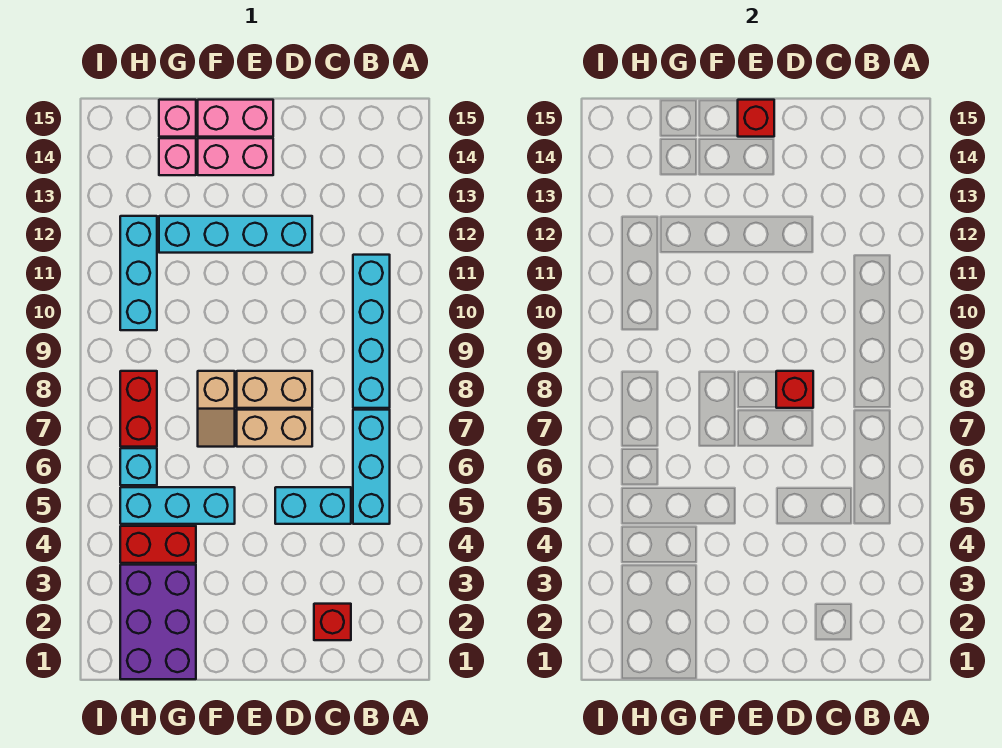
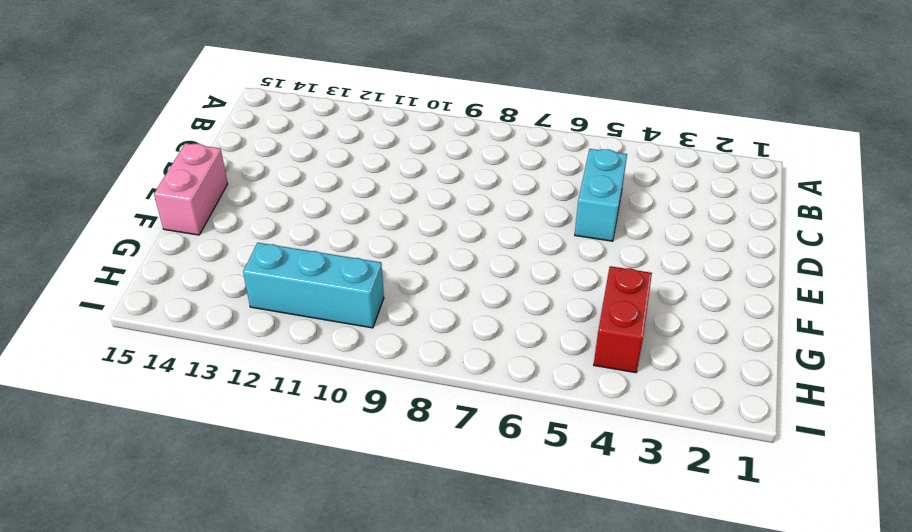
none -> cyan brick B5:B7 level 1
none -> cyan brick B8:B11 level 1
none -> red brick C2 level 1

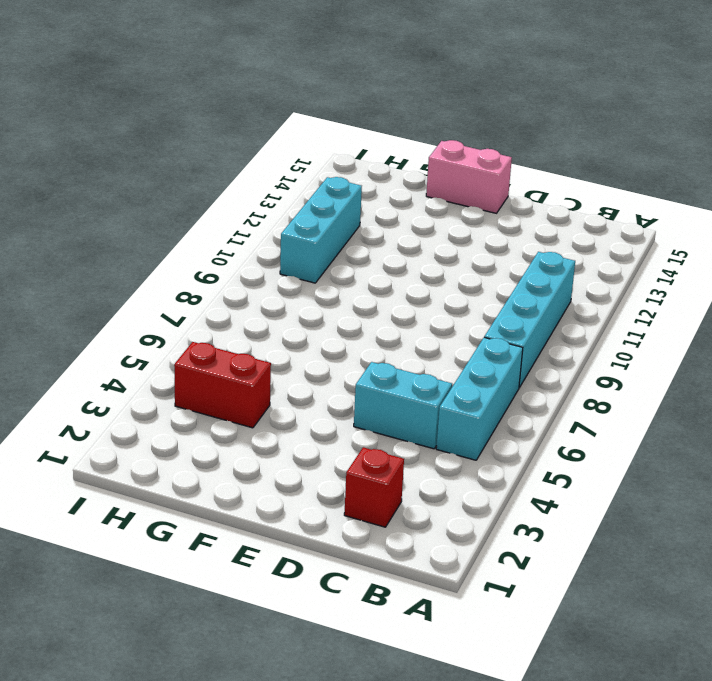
none -> tan brick D7:E7 level 1
none -> tan brick D8:E8 level 1
none -> cyan brick D12:G12 level 1

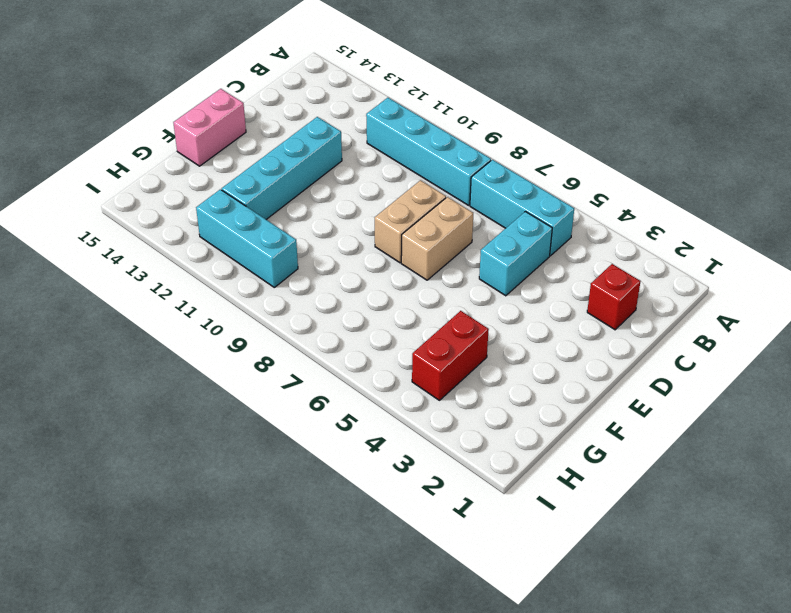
none -> pink brick E14:F14 level 1
none -> cyan brick F5:H5 level 1
none -> tan slope F7:F8 level 1 top 8

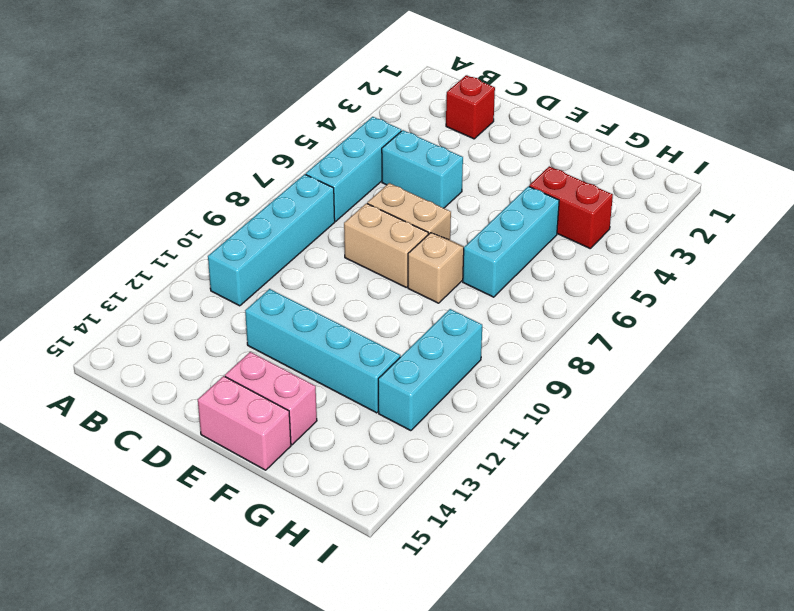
cyan brick G5:G7 level 1 -> cyan brick F5:H5 level 1
none -> purple brick G1:H3 level 1
none -> pink brick G14 level 1
none -> pink brick G15 level 1

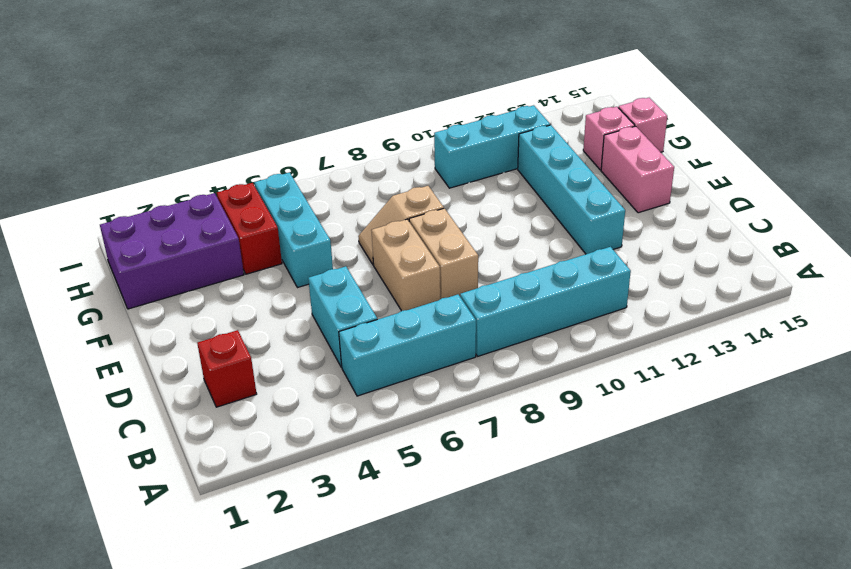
none -> pink brick E15:F15 level 1
none -> cyan brick H6 level 1
none -> red brick H7:H8 level 1

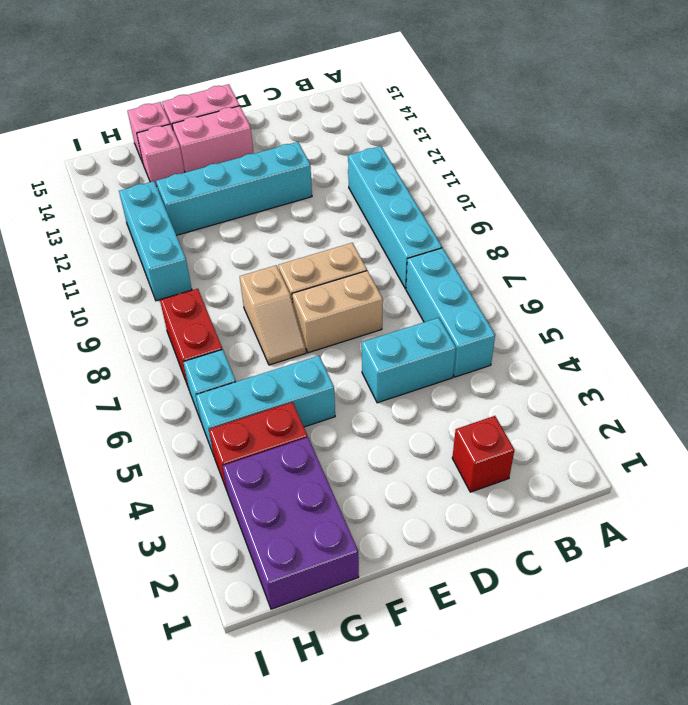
none -> red brick D8 level 2
none -> red brick E15 level 2

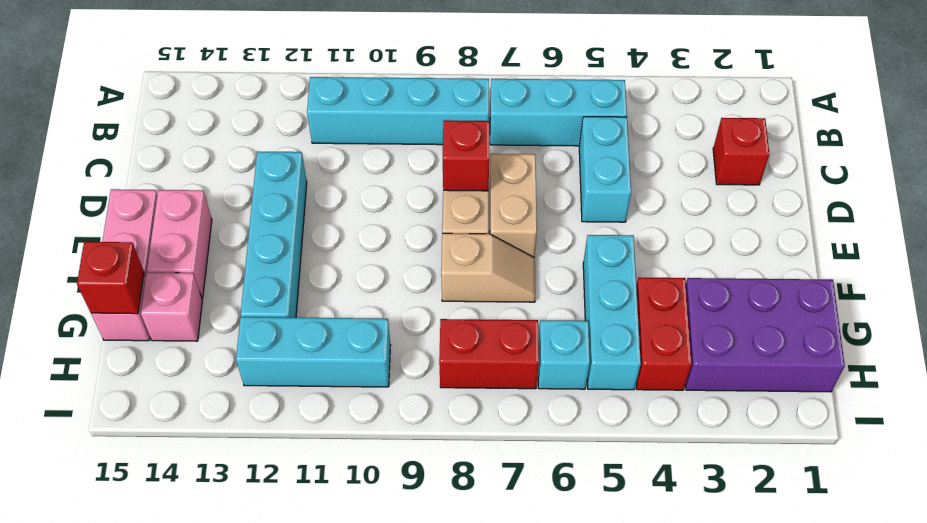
red brick G15 level 2 -> red brick E15 level 2

